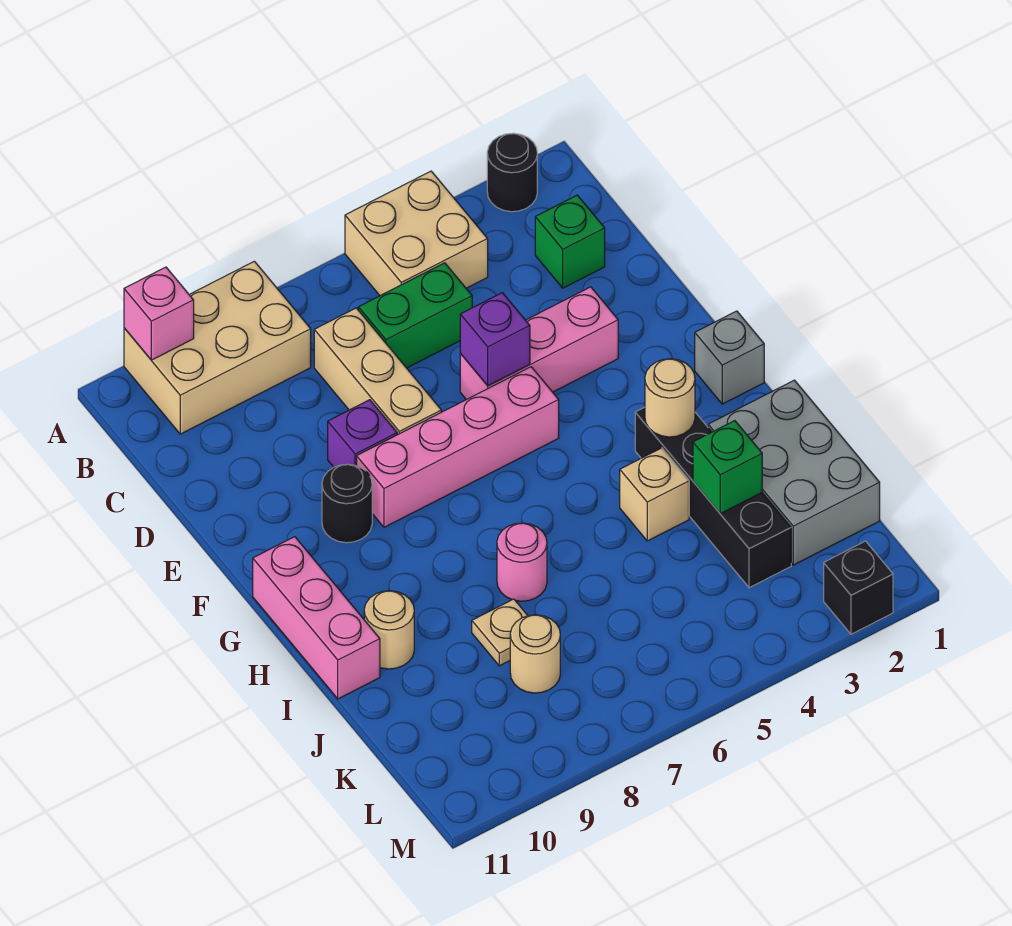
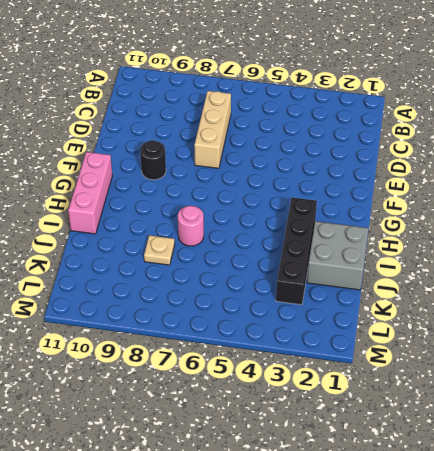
grey brick I1:J2 level 1 -> grey brick I1:K2 level 1
none -> black round brick A2 level 1
none -> tan brick A4:B5 level 1
none -> tan brick A8:B10 level 1

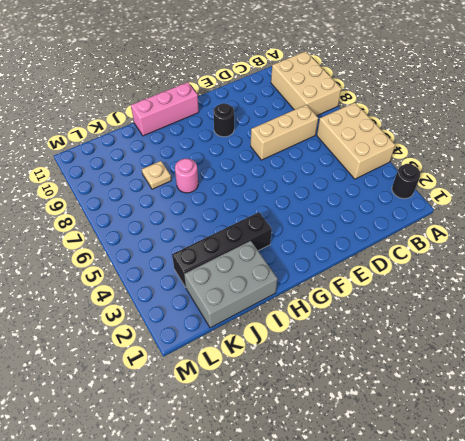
tan brick A4:B6 level 1 -> tan brick A4:B5 level 1
none -> green brick C2 level 1
none -> green brick C5:C6 level 1
none -> pink brick E3:E5 level 1

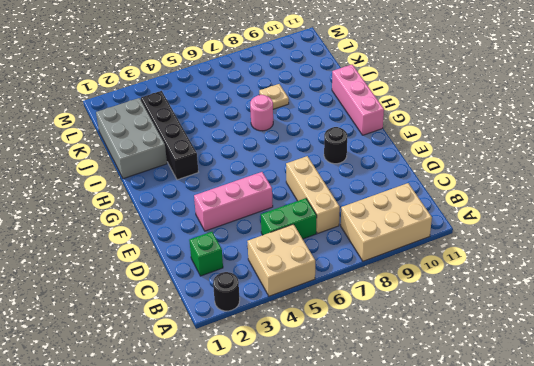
none -> purple brick E8 level 1
none -> pink brick F5:F8 level 1
none -> grey brick G1 level 1

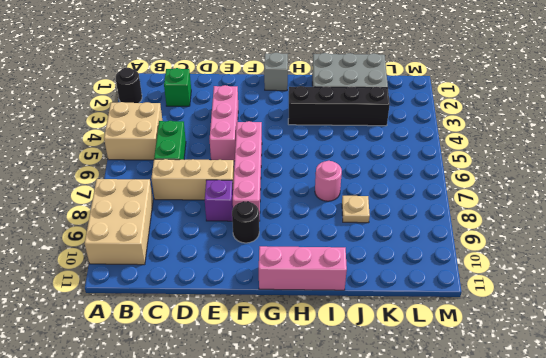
none -> tan brick I4 level 1
none -> tan round brick I10 level 1
none -> tan round brick K8 level 1

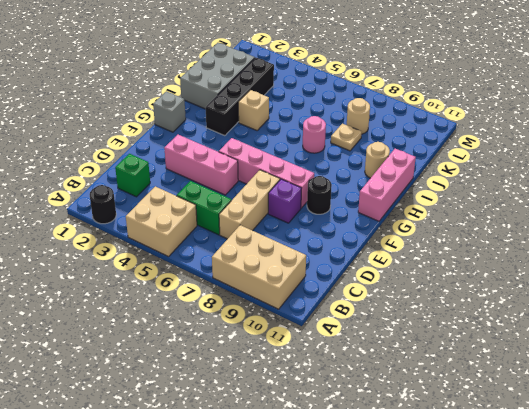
none -> black brick M2 level 1
none -> pink brick A10 level 2
none -> purple brick E5 level 2

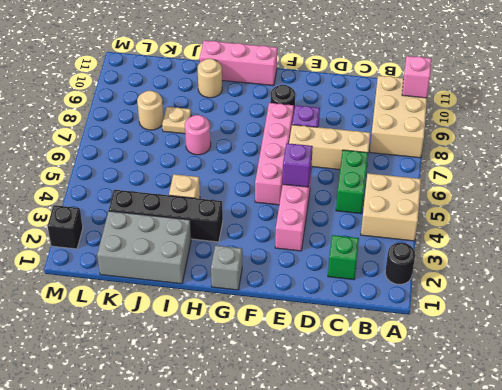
none -> tan round brick H3 level 2
none -> green brick J3 level 2

